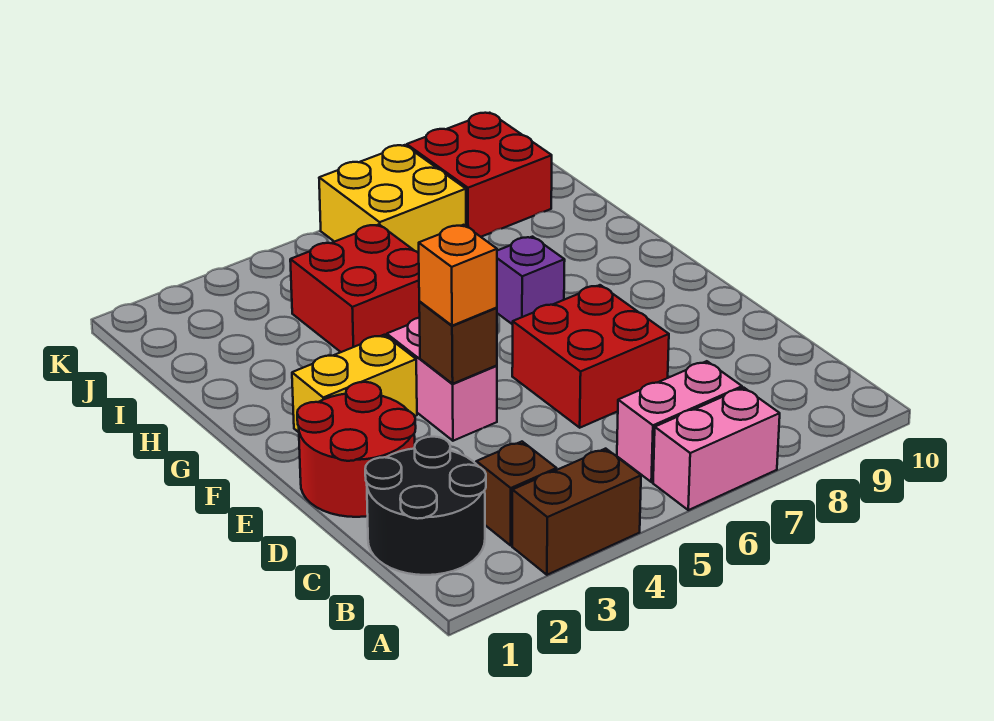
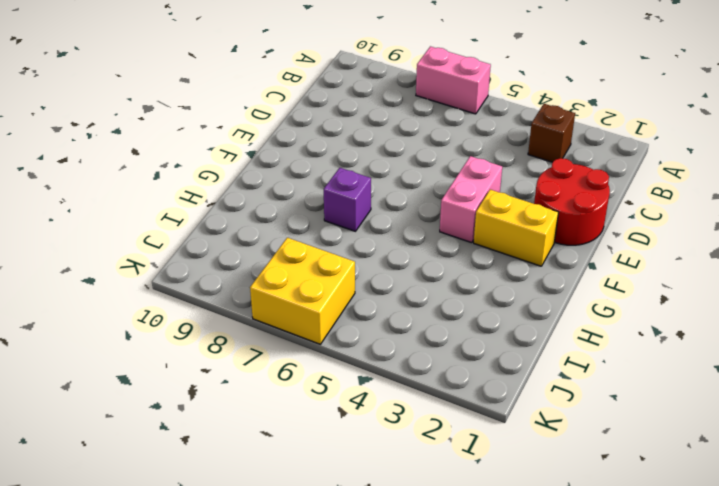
none -> brown brick A3:A4 level 1
none -> black round brick B1:C2 level 1
none -> pink brick B6:B7 level 1

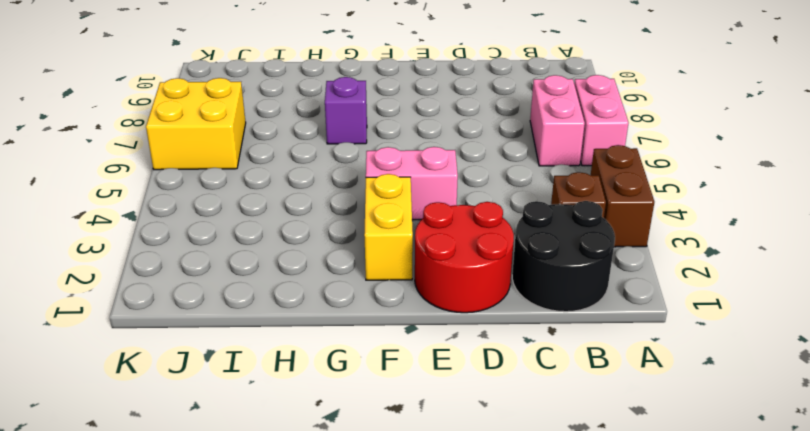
none -> red brick D6:E7 level 1
none -> red brick H4:I5 level 1
none -> red brick J8:K9 level 1

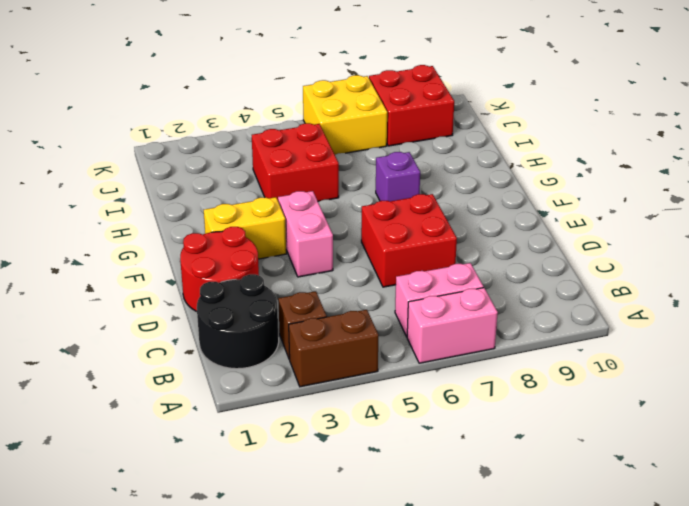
none -> brown brick E4 level 2
none -> orange brick E4 level 3

